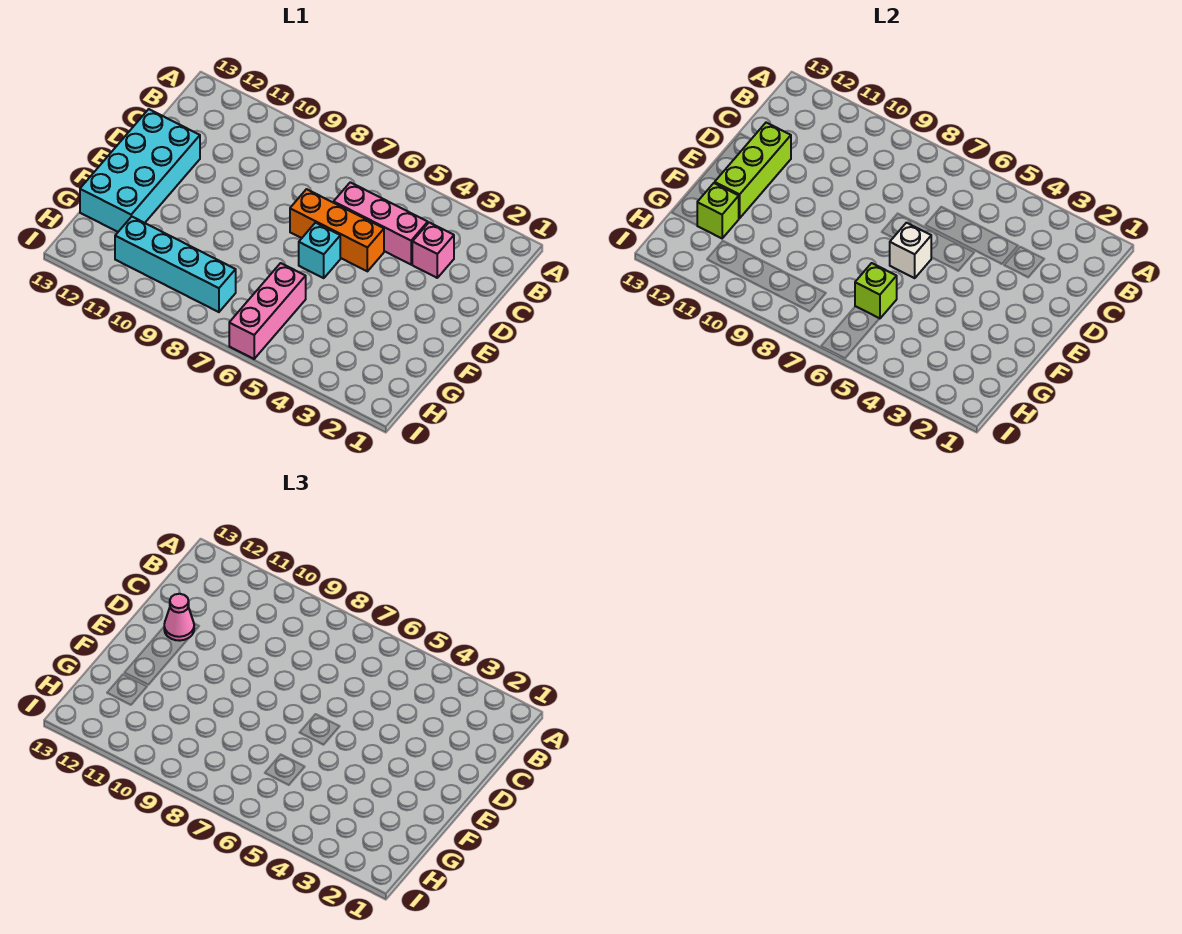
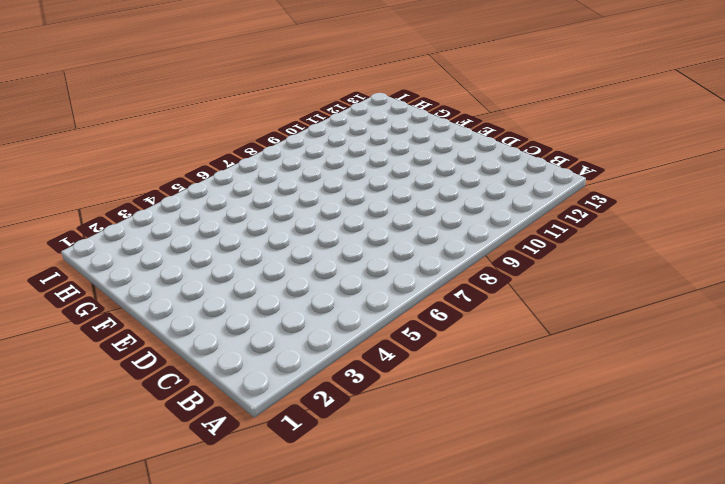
none -> pink brick C3 level 1
none -> pink brick C4:C6 level 1
none -> orange brick D5:D7 level 1

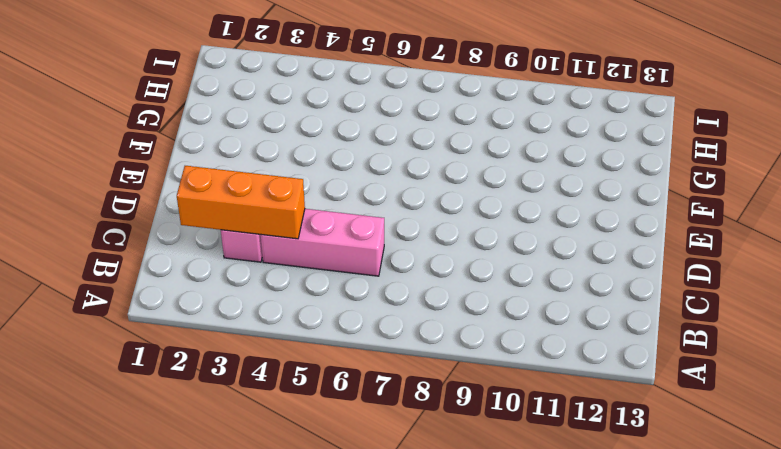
orange brick C2:C4 level 2 -> orange brick D5:D7 level 1
none -> cyan brick D12:G13 level 1
none -> cyan brick E6 level 1
none -> pink brick G6:I6 level 1

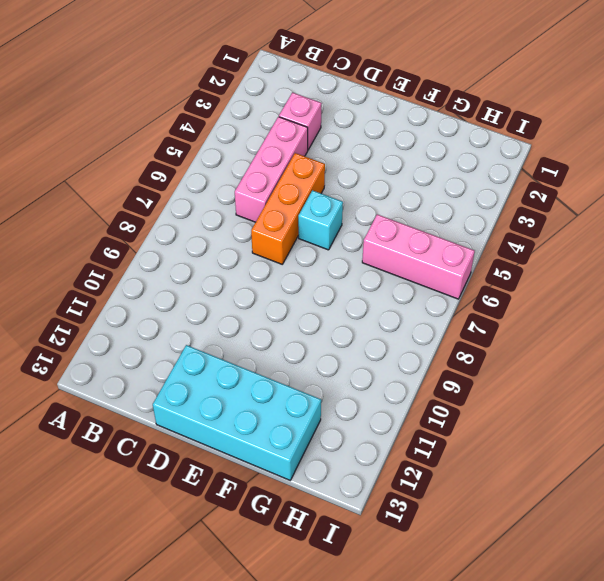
none -> cyan brick H8:H11 level 1
none -> lime brick D12:F12 level 2
none -> white brick E6 level 2

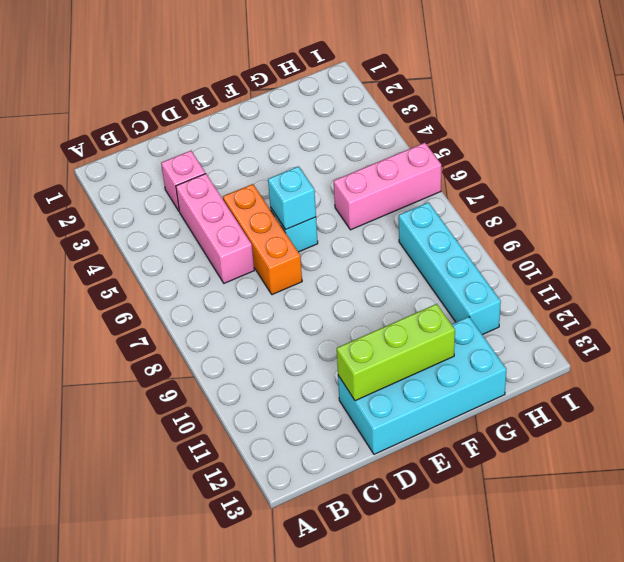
cyan brick E6 level 2 -> white brick E6 level 2
none -> lime brick G6 level 2
none -> lime brick G12 level 2
none -> pink cone D12 level 3

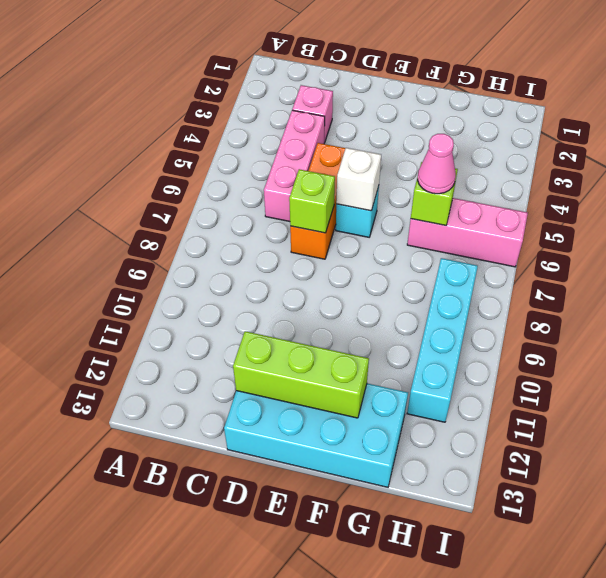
lime brick D7 level 2 -> lime brick G12 level 2
pink cone G6 level 3 -> pink cone D12 level 3

